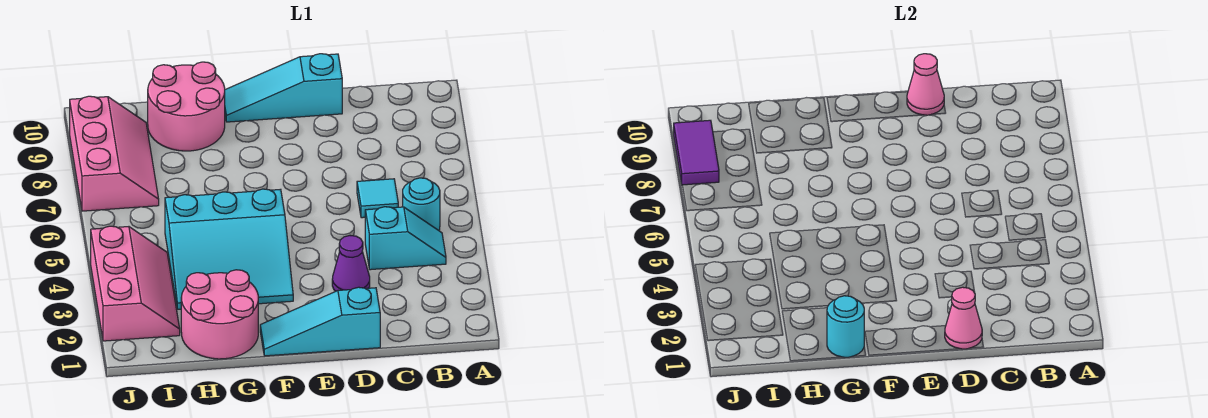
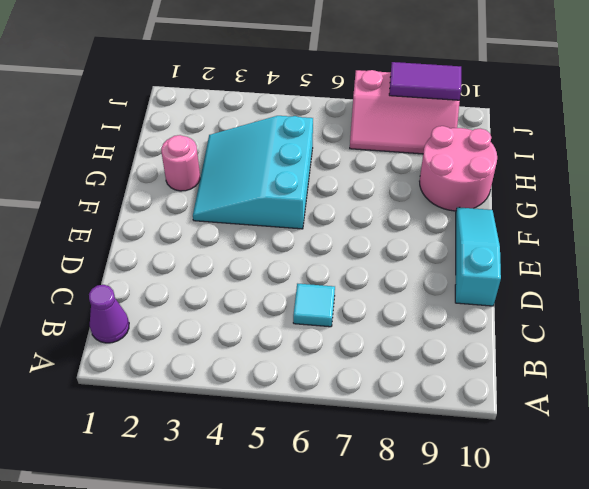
purple cone B1 level 1 -> purple cone D3 level 1
pink round brick G2 level 1 -> pink round brick G1:H2 level 1
none -> cyan slope B4:C4 level 1 top C
none -> cyan round brick B5 level 1
none -> cyan slope D1:F1 level 1 top D

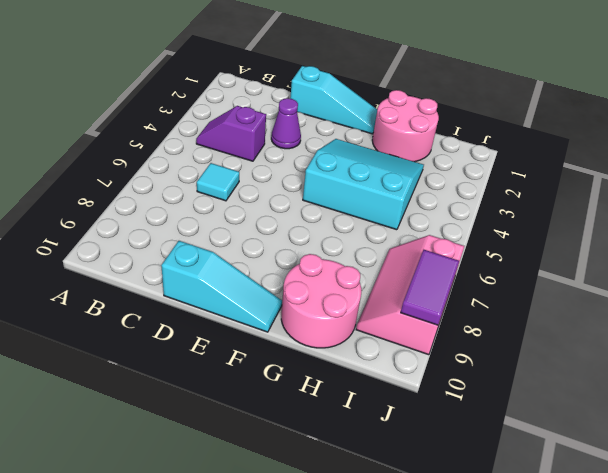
purple slope B4:C4 level 1 top C -> cyan slope B4:C4 level 1 top C
none -> cyan round brick B5 level 1
none -> pink slope I2:J4 level 1 top J
none -> pink cone D1 level 2

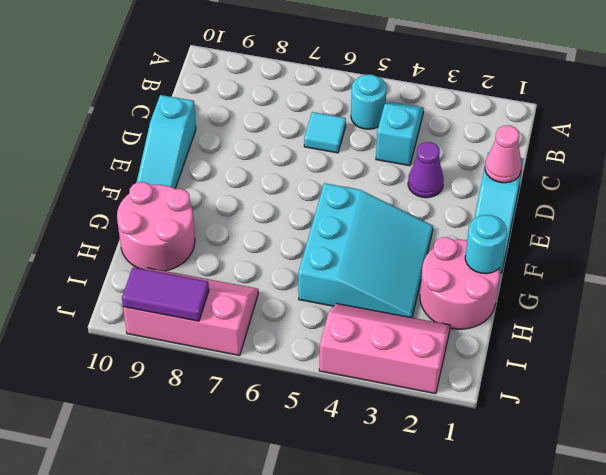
none -> pink cone D10 level 2

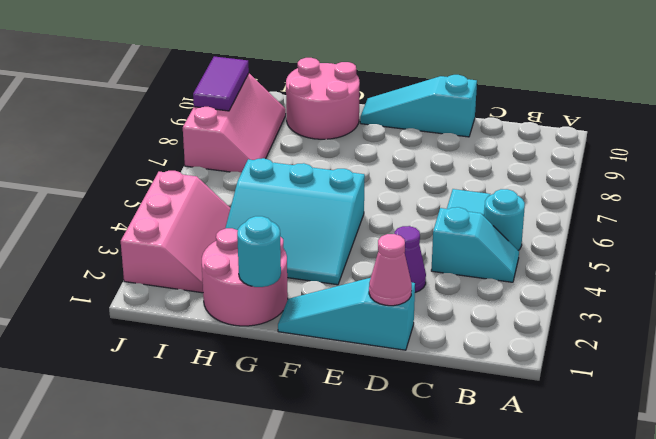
none -> pink cone D10 level 2

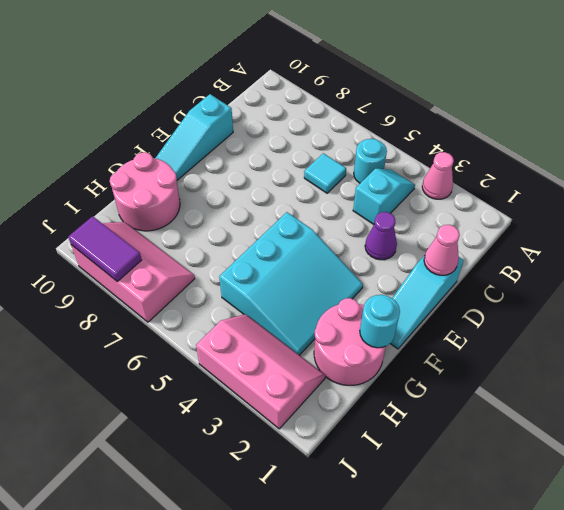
pink cone A3 level 1 -> pink cone D10 level 2

